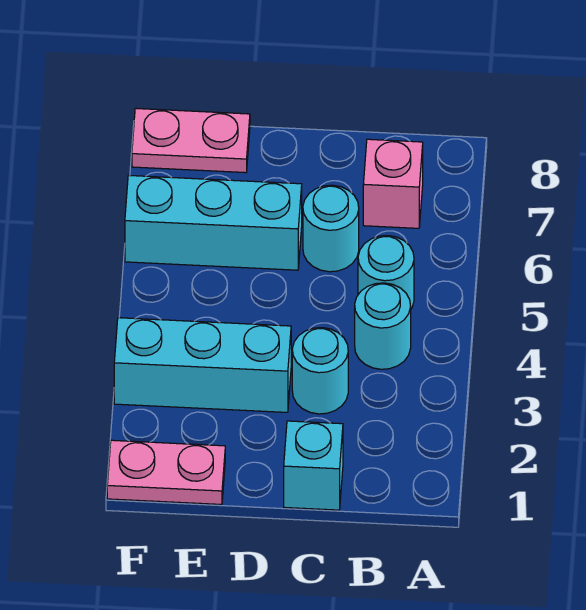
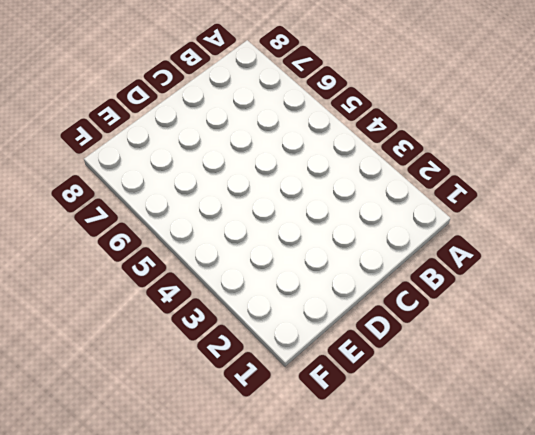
none -> cyan round brick B4 level 1
none -> cyan round brick B5 level 1

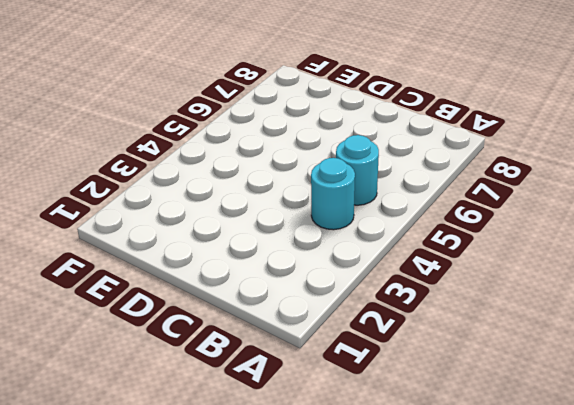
none -> pink brick B7 level 1
none -> cyan brick C1 level 1

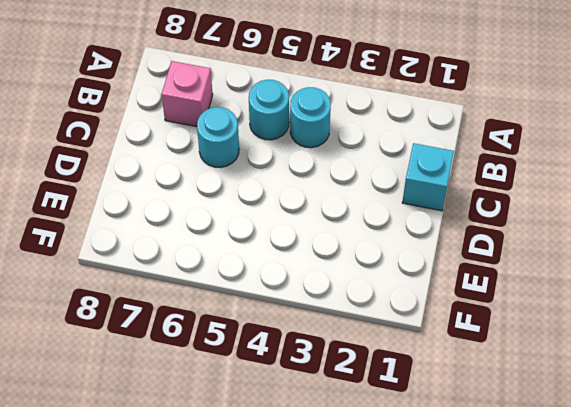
none -> cyan round brick C3 level 1
none -> cyan brick D3:F3 level 1

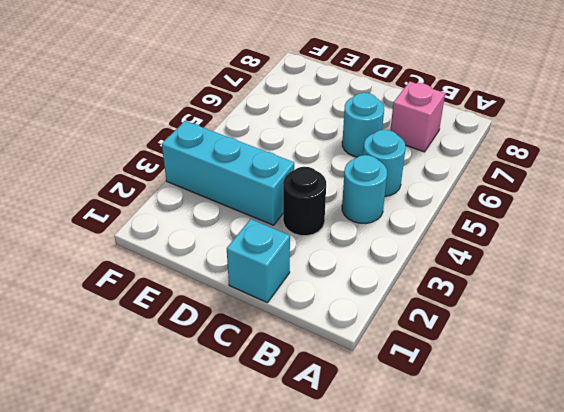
black round brick C3 level 1 -> cyan round brick C3 level 1
none -> cyan brick D6:F6 level 1
none -> pink plate E1:F1 level 1

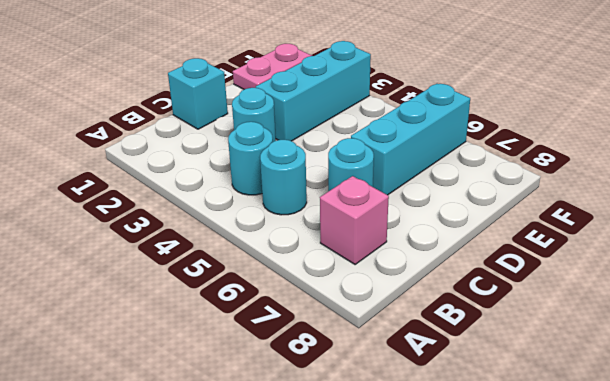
none -> pink plate E8:F8 level 1

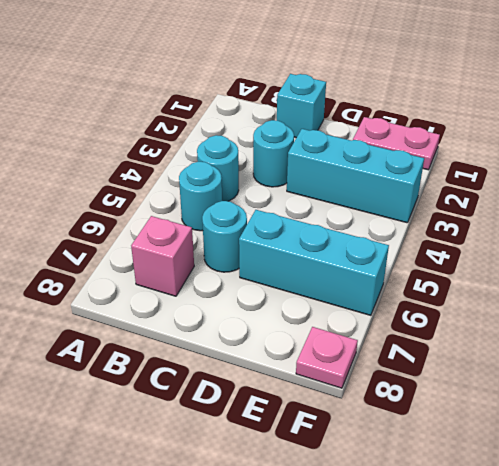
pink plate F8 level 1 -> pink plate E8:F8 level 1

